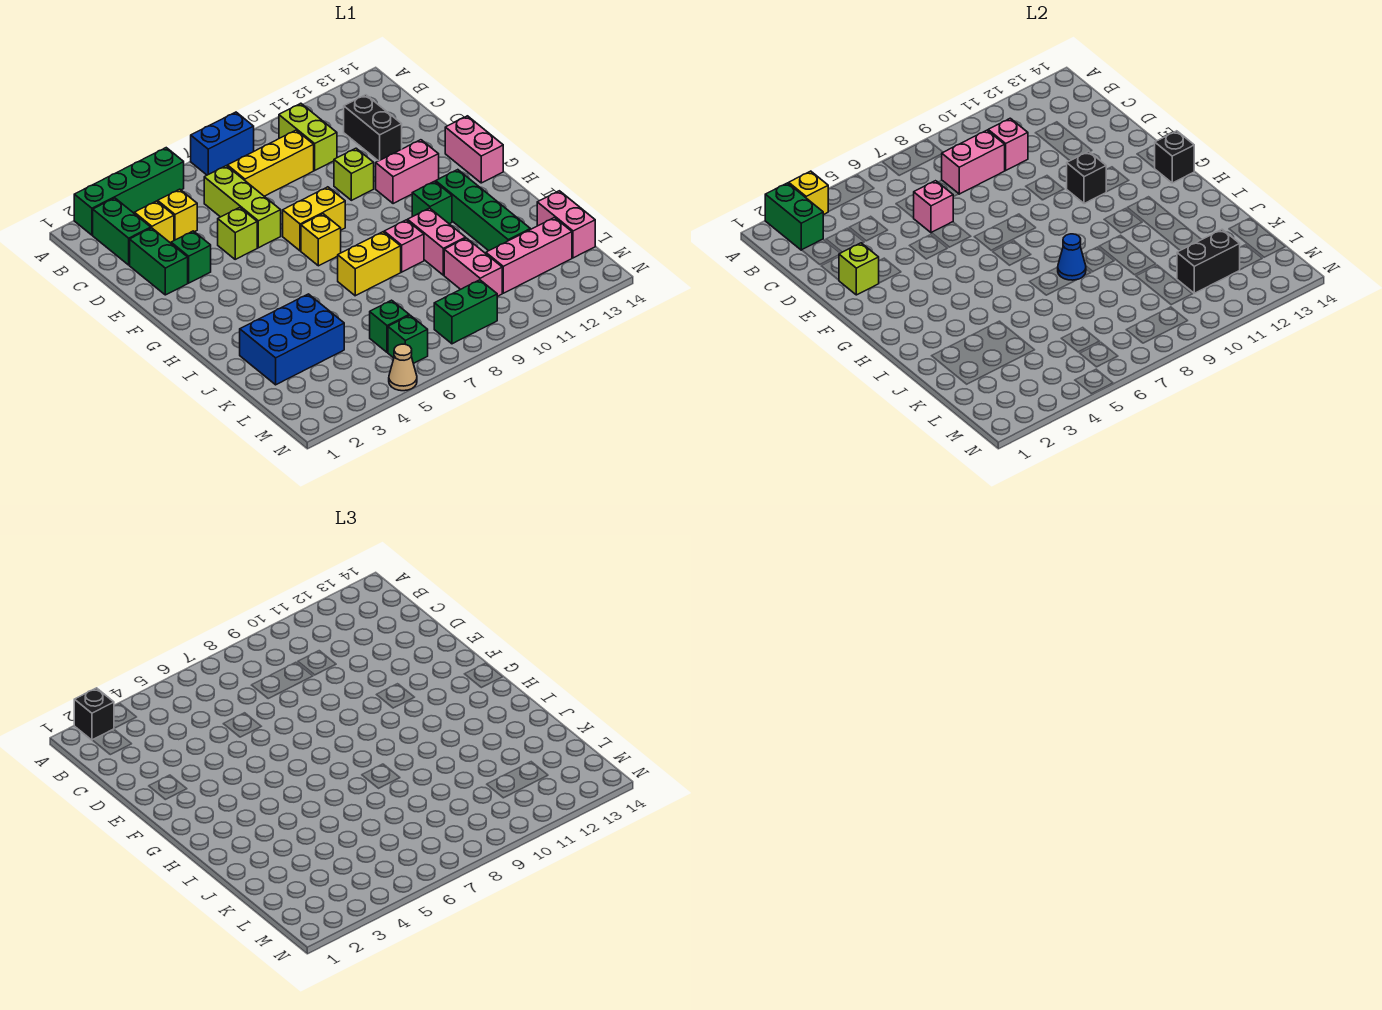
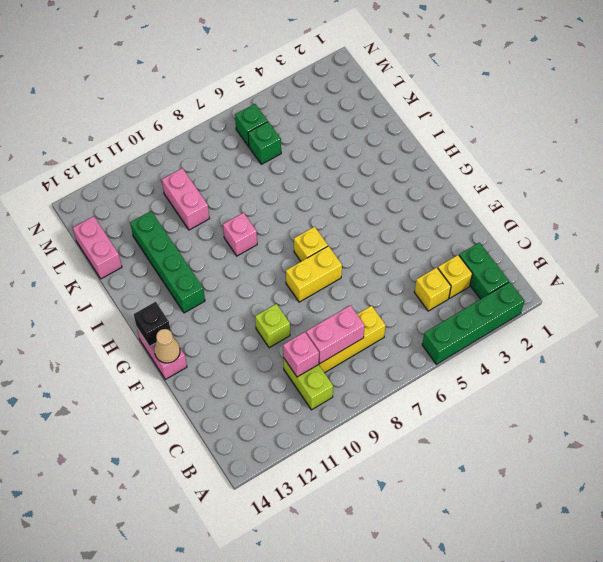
tan cone F14 level 2 -> tan cone N5 level 1
none -> blue brick A7:A8 level 1
none -> lime brick C6:E6 level 1
none -> black brick C12:D12 level 1
none -> green brick D2:E2 level 1

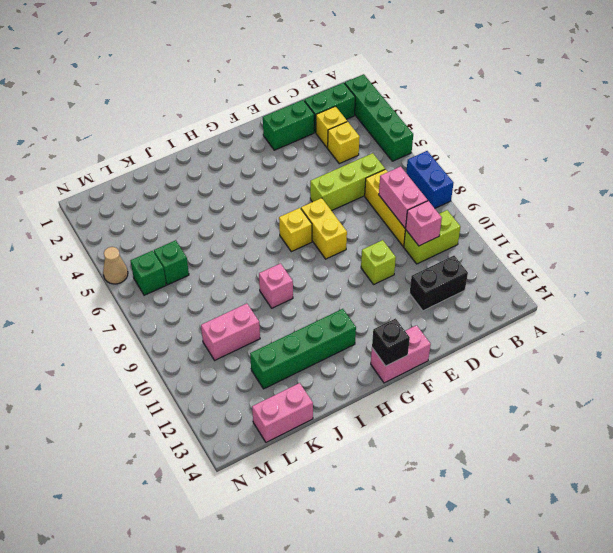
none -> green brick E3 level 1
none -> lime brick E5 level 1
none -> pink brick F11:F12 level 1
none -> green brick H11 level 1

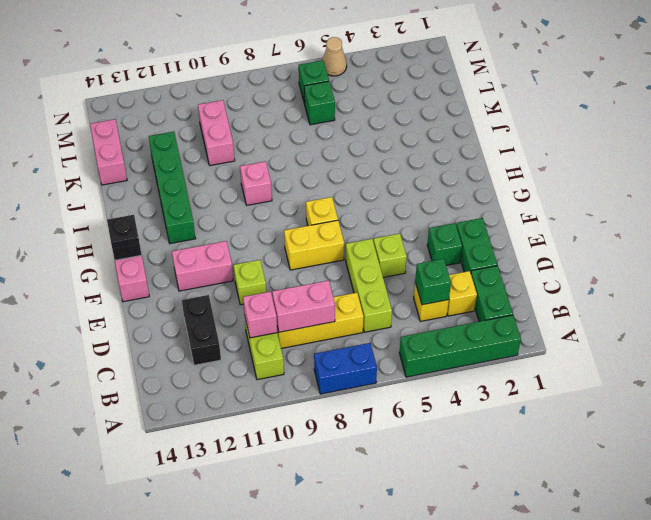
green brick C4 level 2 -> green brick H11 level 1
none -> yellow brick I7:I8 level 1
none -> pink brick I10:J10 level 1
none -> blue brick J2:K4 level 1
none -> pink brick L11:L13 level 1

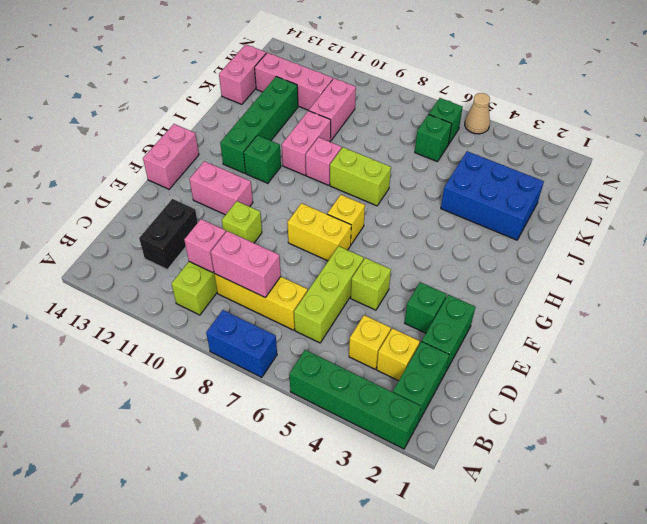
lime brick I7:I8 level 1 -> yellow brick I7:I8 level 1
none -> green brick M8:M9 level 1
none -> green brick A2:B2 level 2
none -> yellow brick A3 level 2
none -> pink brick D6 level 2

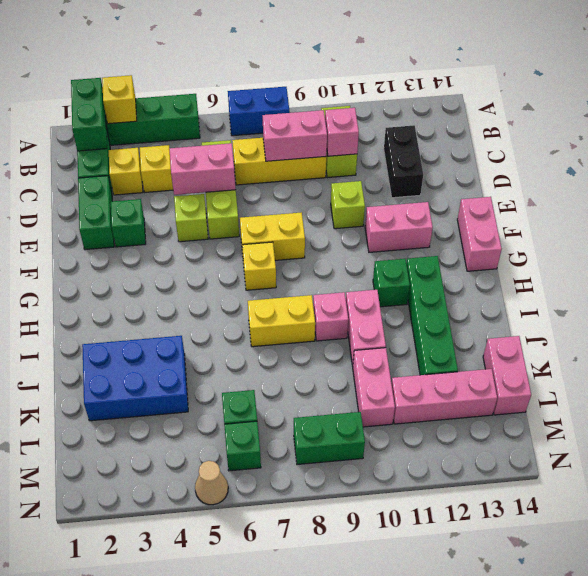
pink brick D5:D6 level 2 -> pink brick D6 level 2
none -> lime brick E2 level 2
none -> black brick F11 level 2
none -> black brick G14 level 2
none -> blue cone I8 level 2

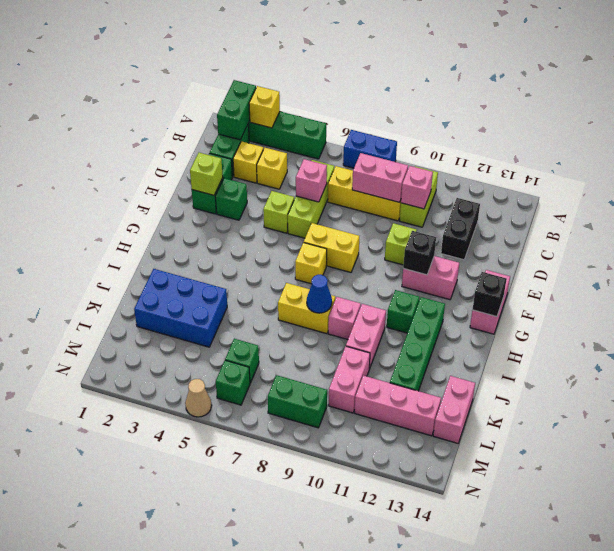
none -> black brick L11:L12 level 2
none -> black brick A2 level 3

